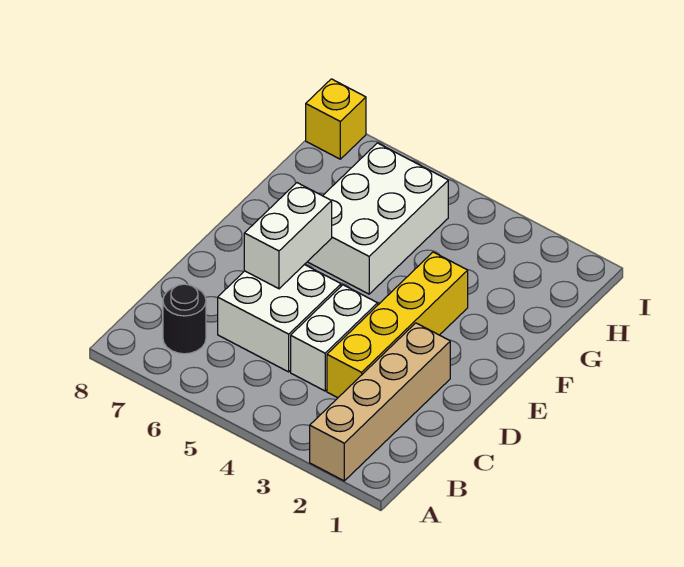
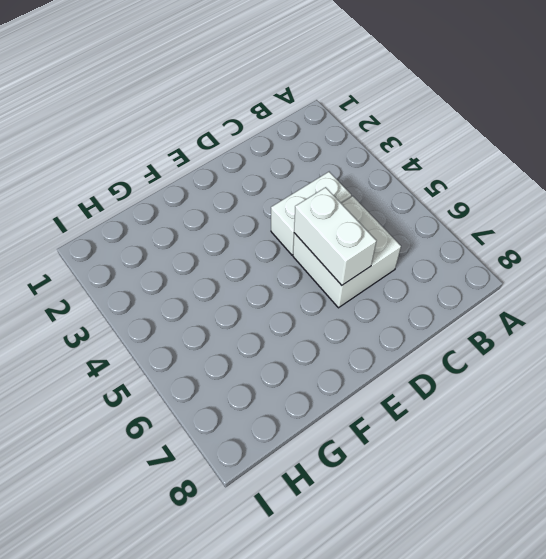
white brick D5:D6 level 2 -> white brick D6:E6 level 2
none -> tan brick A2:D2 level 1
none -> black round brick B7 level 1

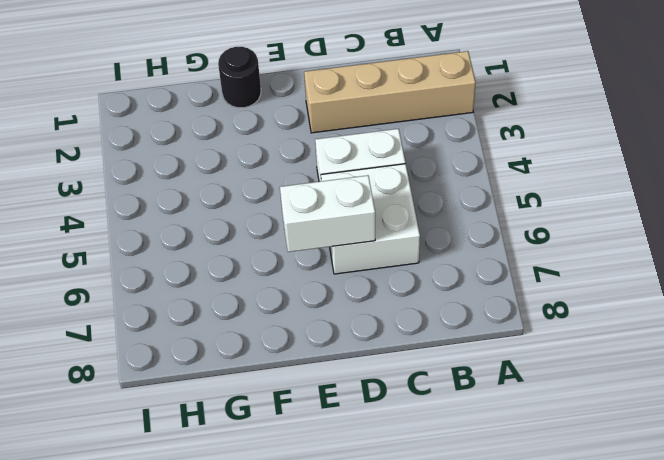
black round brick F1 level 1 -> black round brick B7 level 1
none -> yellow brick C3:F3 level 1
none -> white brick F5:H6 level 1

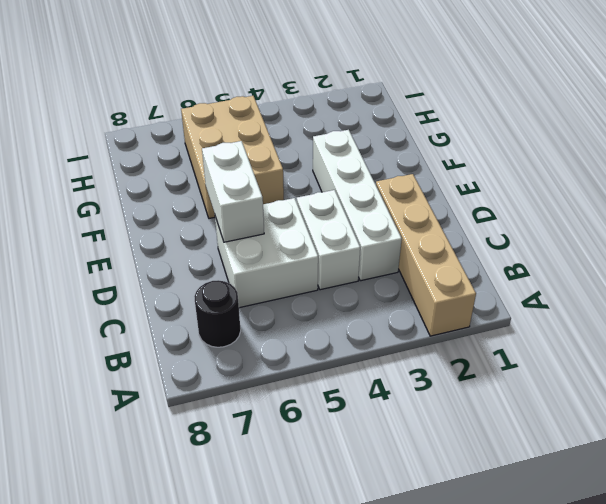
white brick C3:F3 level 1 -> yellow brick C3:F3 level 1
tan brick F5:H6 level 1 -> white brick F5:H6 level 1
none -> yellow brick I8 level 1

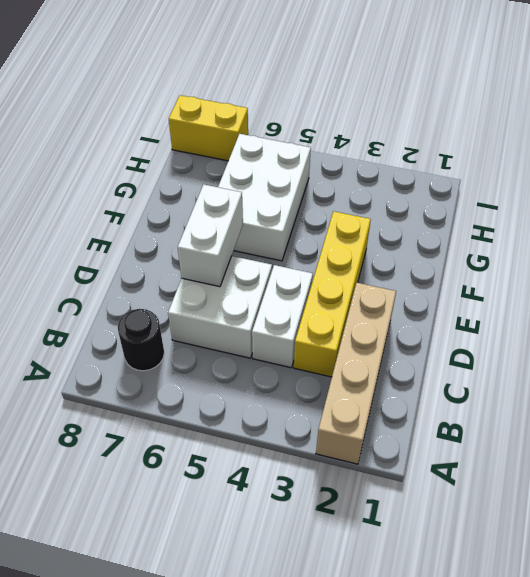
yellow brick I7:I8 level 1 -> yellow brick I8 level 1

